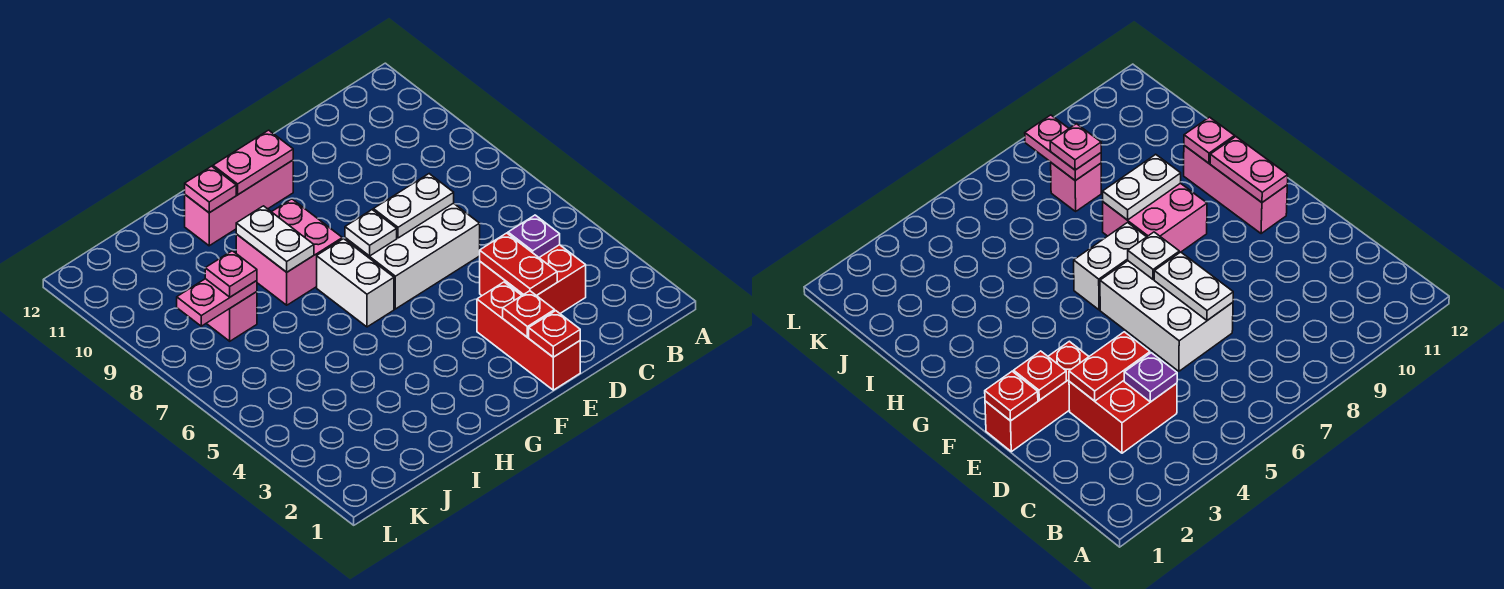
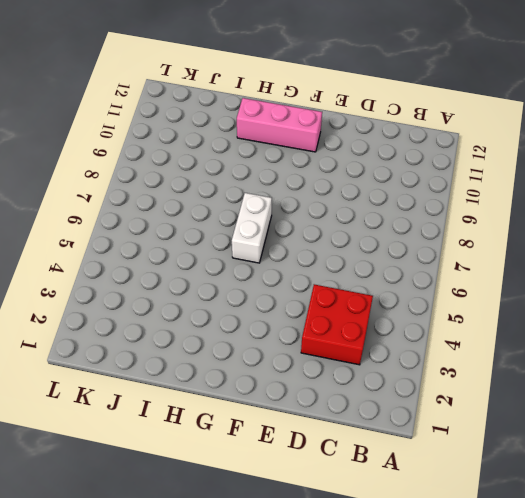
none -> white brick D6:F7 level 1
none -> red brick E1:E3 level 1
none -> pink brick G8:H9 level 1

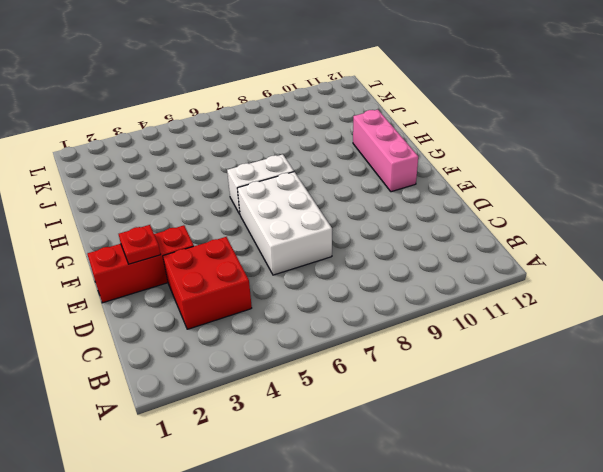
none -> pink brick G8:H9 level 1
none -> pink brick J8 level 1
none -> purple plate C4 level 2

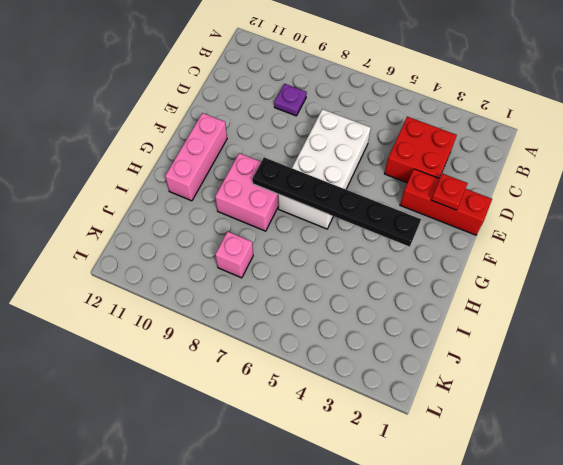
purple plate C9 level 1 -> purple plate C4 level 2
black plate G3:G8 level 2 -> none
none -> red plate D3:D4 level 2
none -> white plate D7:E7 level 2
none -> red plate E1 level 2

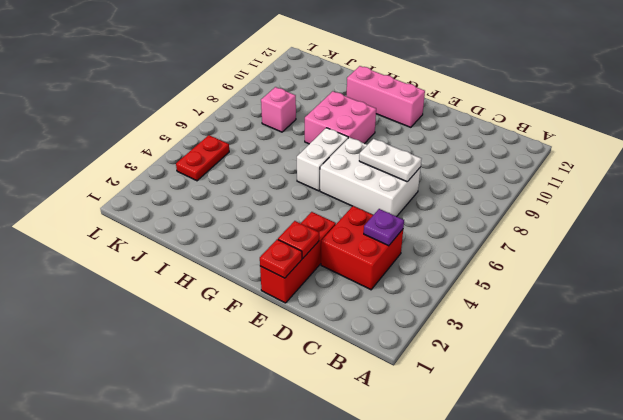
red plate K4:K5 level 1 -> red plate D3:D4 level 2
none -> white plate F7 level 2
none -> pink plate F11:G11 level 2
none -> white plate H8:H9 level 2

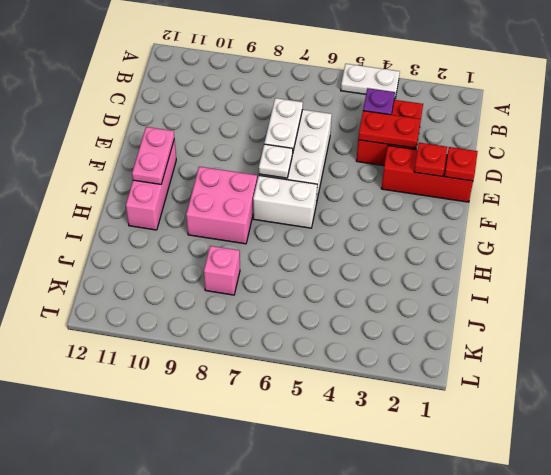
white plate A4:A5 level 1 -> white plate H8:H9 level 2
none -> pink plate H11 level 2
none -> pink plate J8:K8 level 2
none -> pink plate J8 level 3

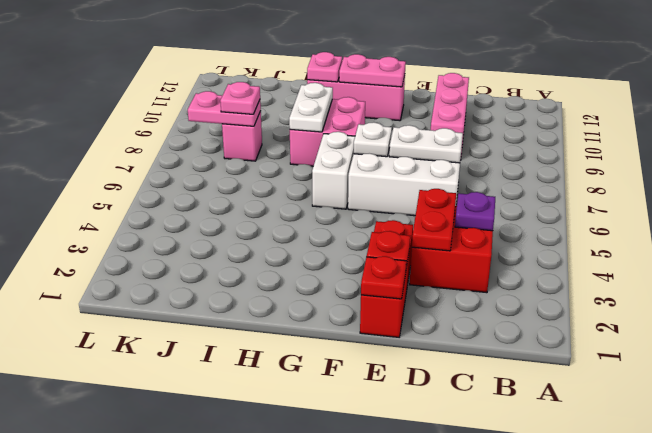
pink brick D9:D11 level 1 -> none

